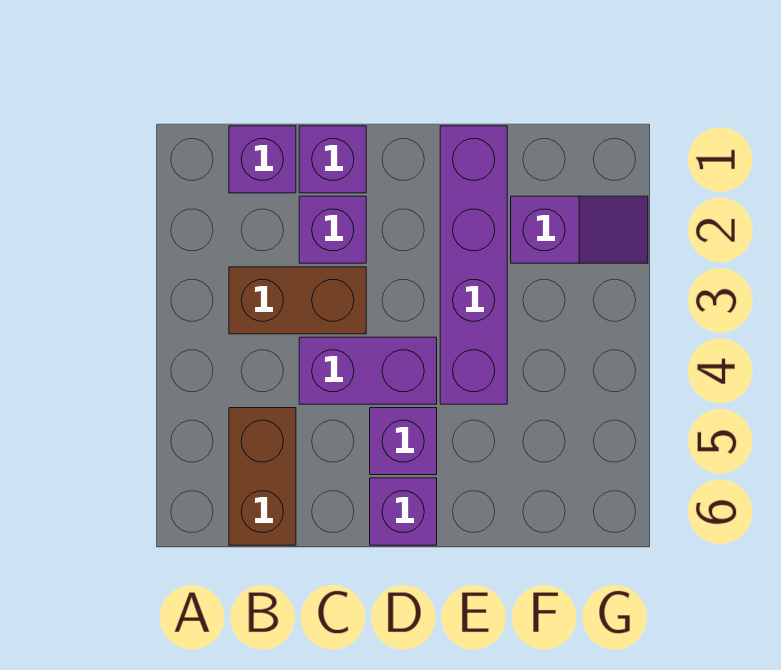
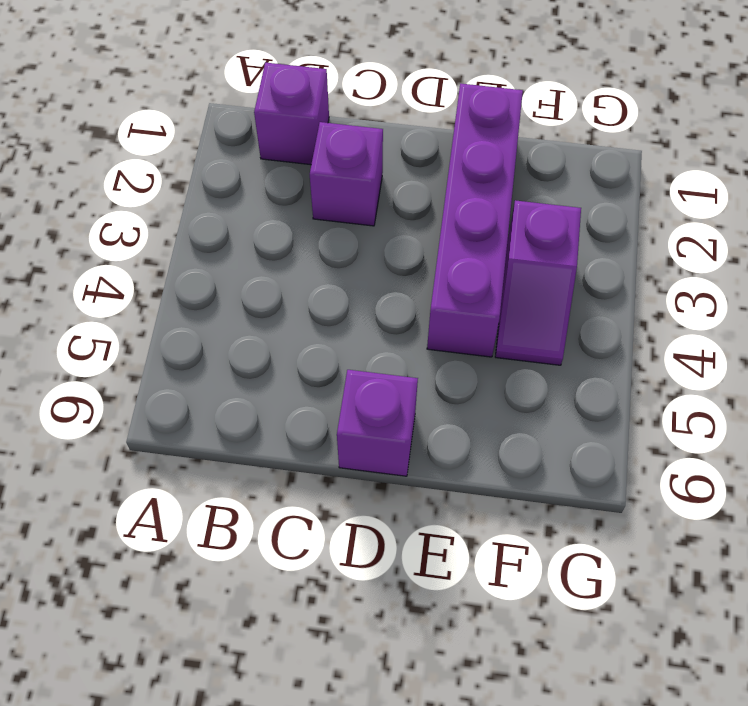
purple slope F3:F4 level 1 top 3 -> purple slope F2:G2 level 1 top F
none -> brown brick B3:C3 level 1
none -> brown brick B5:B6 level 1

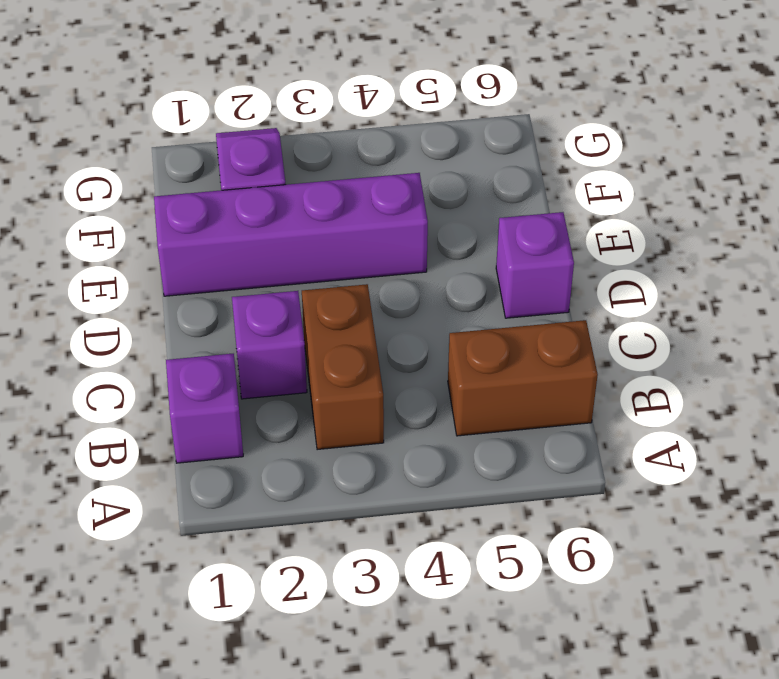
none -> purple brick C1 level 1
none -> purple brick C4:D4 level 1

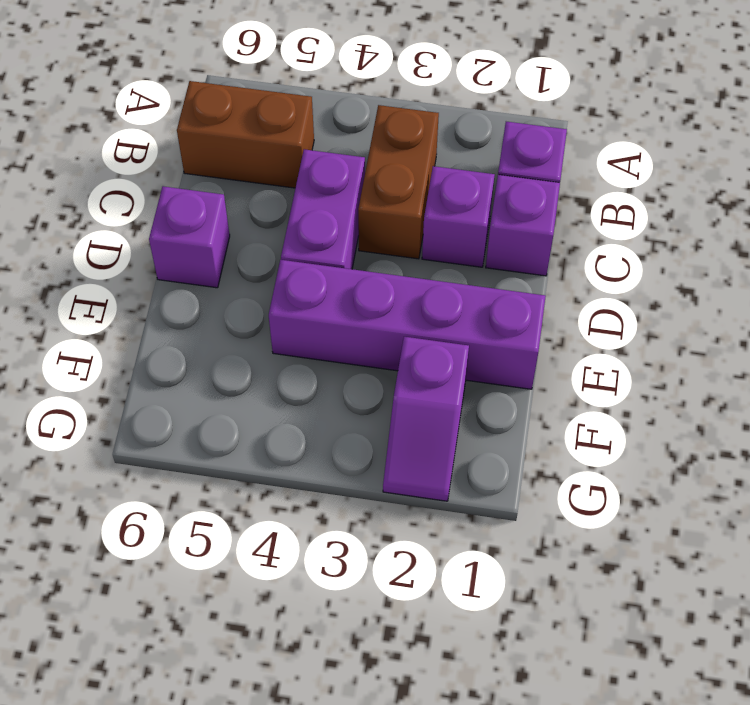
none -> purple brick D5 level 1

